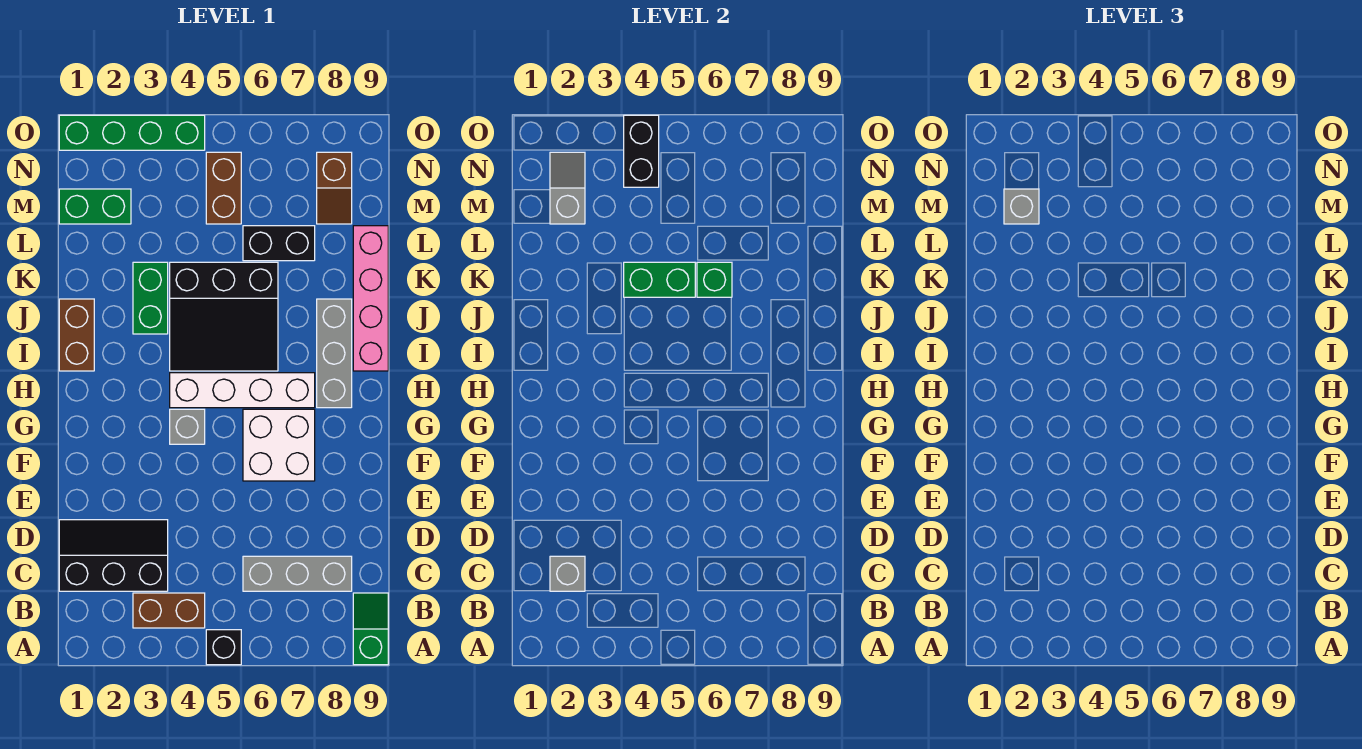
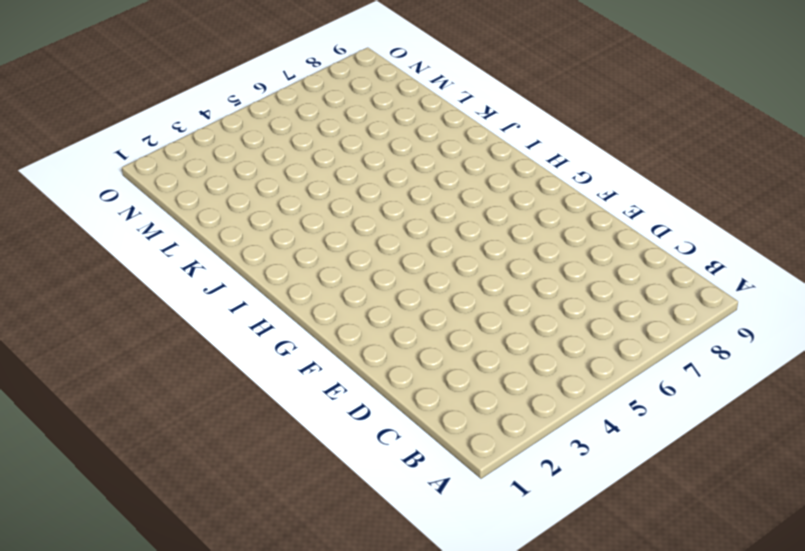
none -> black brick A5 level 1
none -> green slope A9:B9 level 1 top A
none -> brown brick B3:B4 level 1

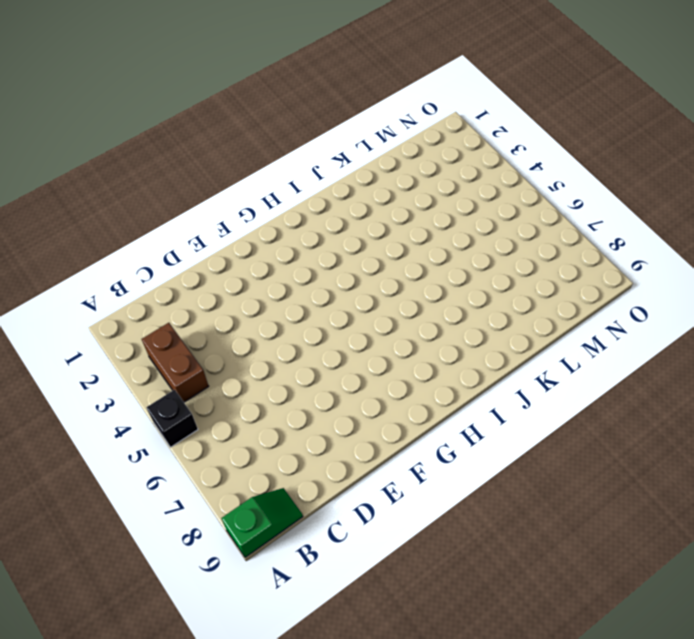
none -> black slope C1:D3 level 1 top C
none -> grey brick C6:C8 level 1
none -> white brick F6:G7 level 1

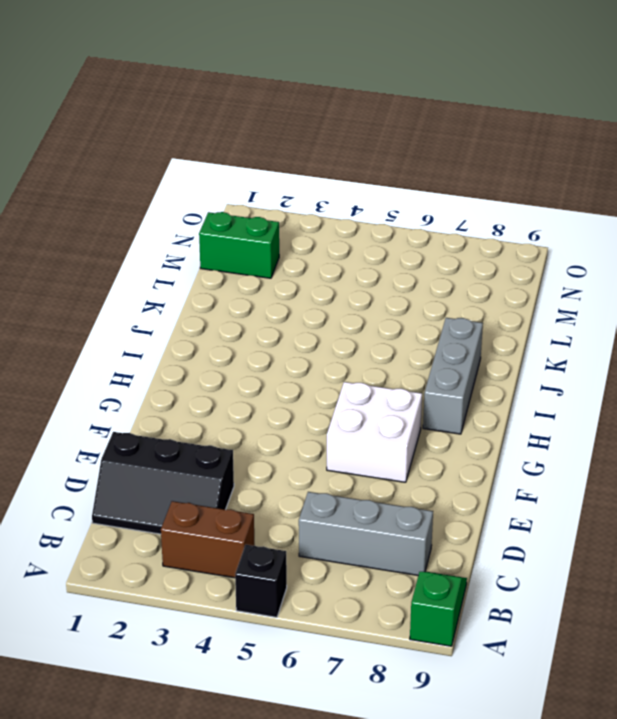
black slope C1:D3 level 1 top D -> black slope C1:D3 level 1 top C
none -> grey brick G4 level 1
none -> white brick H4:H7 level 1
none -> brown brick I1:J1 level 1

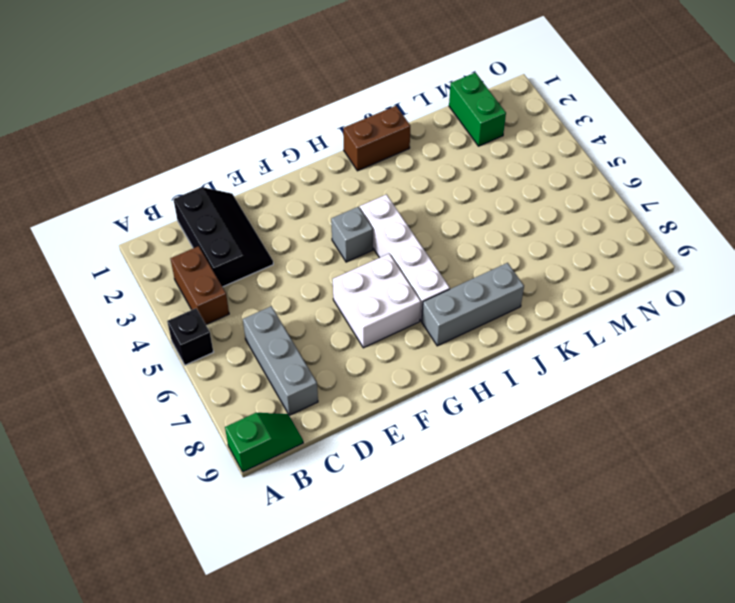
none -> black slope I4:K6 level 1 top K
none -> pink brick I9:L9 level 1
none -> green brick J3:K3 level 1

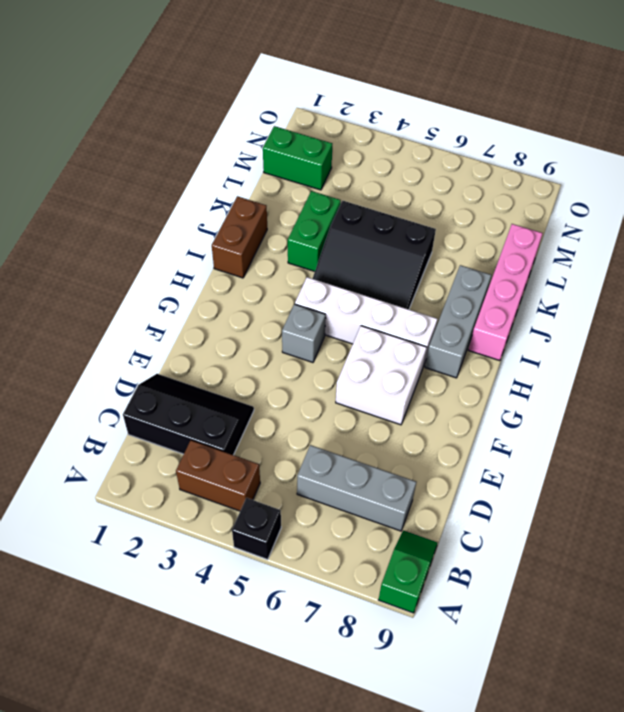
none -> black brick L6:L7 level 1
none -> brown brick M5:N5 level 1
none -> brown slope M8:N8 level 1 top N

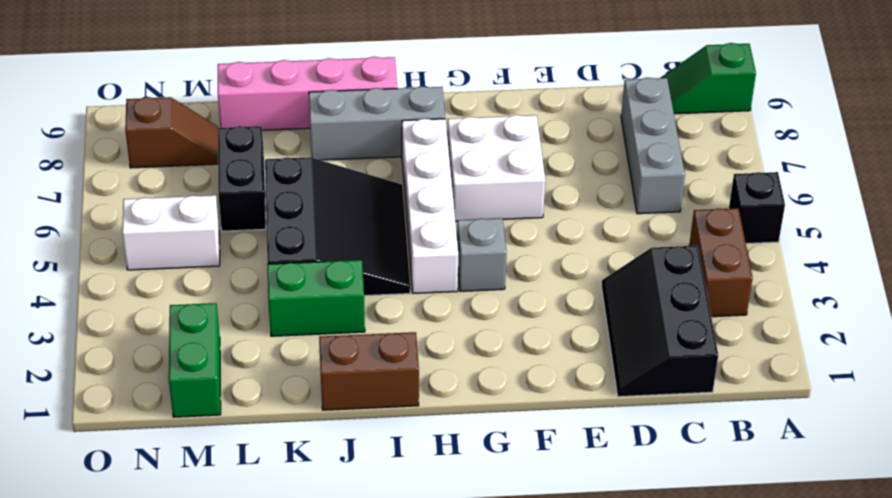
white brick M5:N5 level 1 -> brown brick M5:N5 level 1
none -> green brick O1:O4 level 1
none -> grey brick C2 level 2
none -> green brick K4:K5 level 2

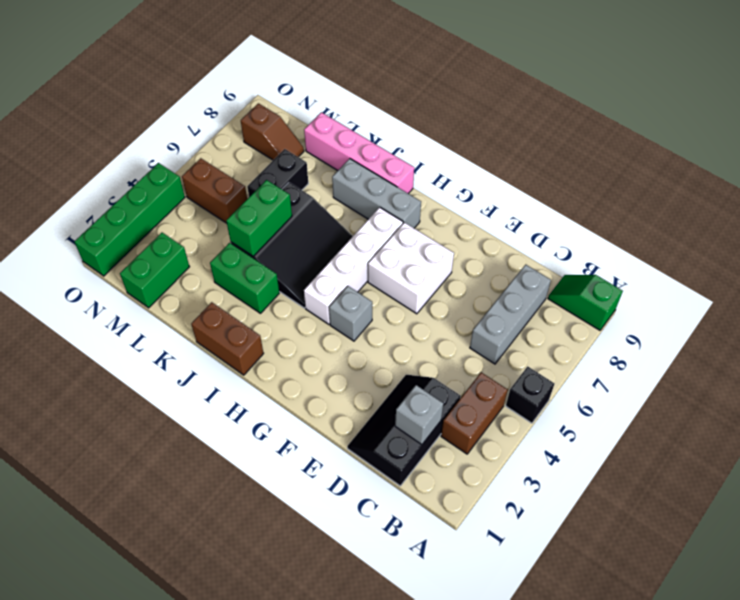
none -> green brick K6 level 2
none -> grey slope M2:N2 level 2 top M
none -> black brick N4:O4 level 2

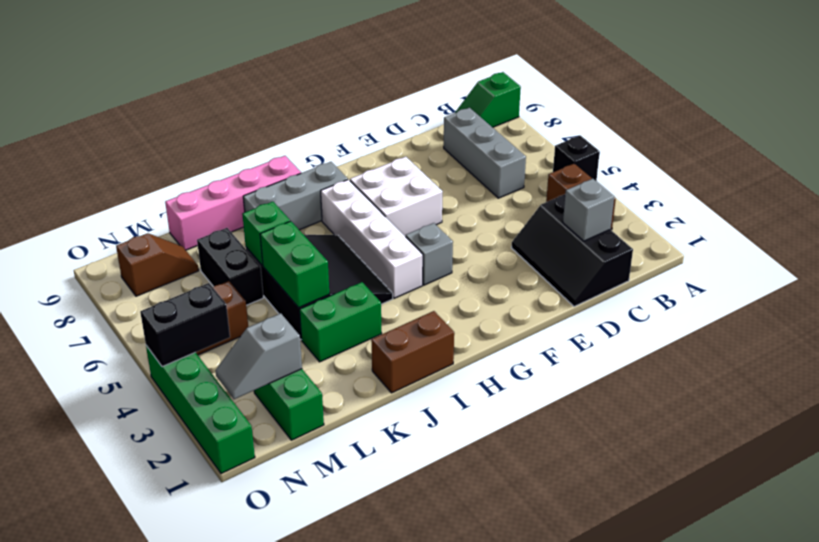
none -> grey brick M2 level 3

